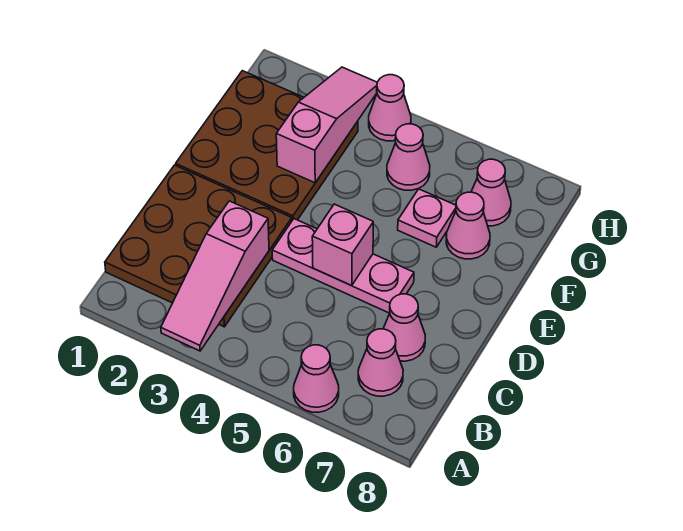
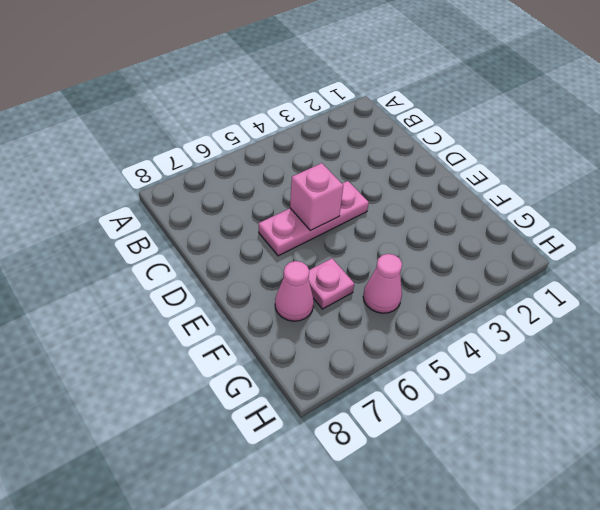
none -> pink cone A6 level 1
none -> brown plate B1:D3 level 1
none -> pink cone B7 level 1

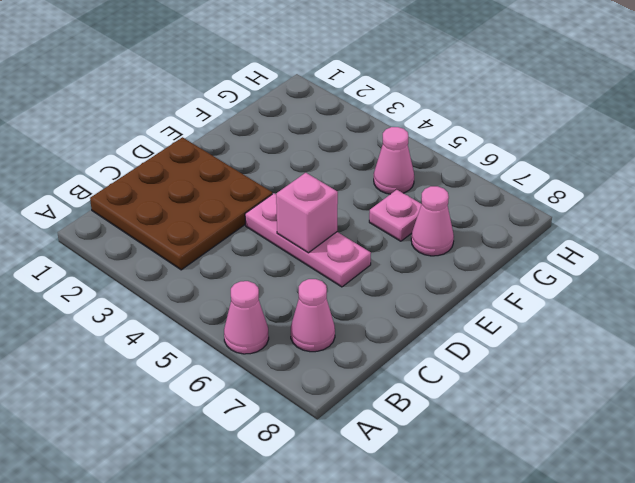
none -> pink cone C7 level 1
none -> brown plate E1:G3 level 1
none -> pink cone G7 level 1

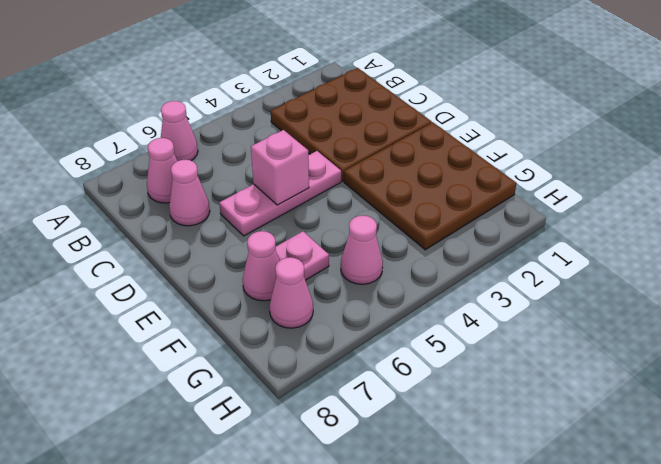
none -> pink cone H4 level 1
none -> pink slope A3:C3 level 2 top C
none -> pink slope F3:H3 level 2 top F

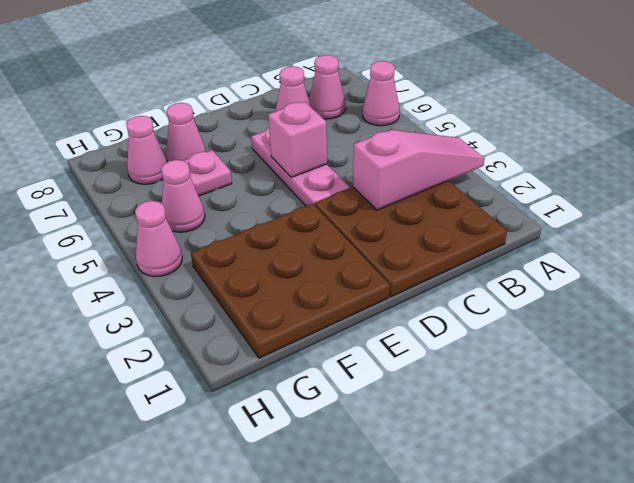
none -> pink slope F3:H3 level 2 top F

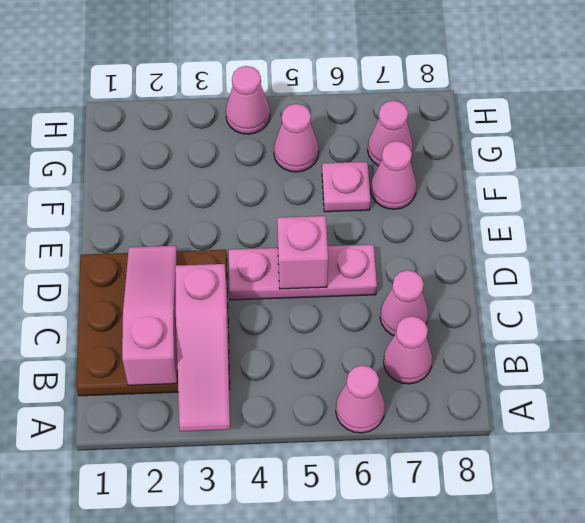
pink slope B2:D2 level 2 top B -> pink slope F3:H3 level 2 top F
none -> brown plate E1:G3 level 1

